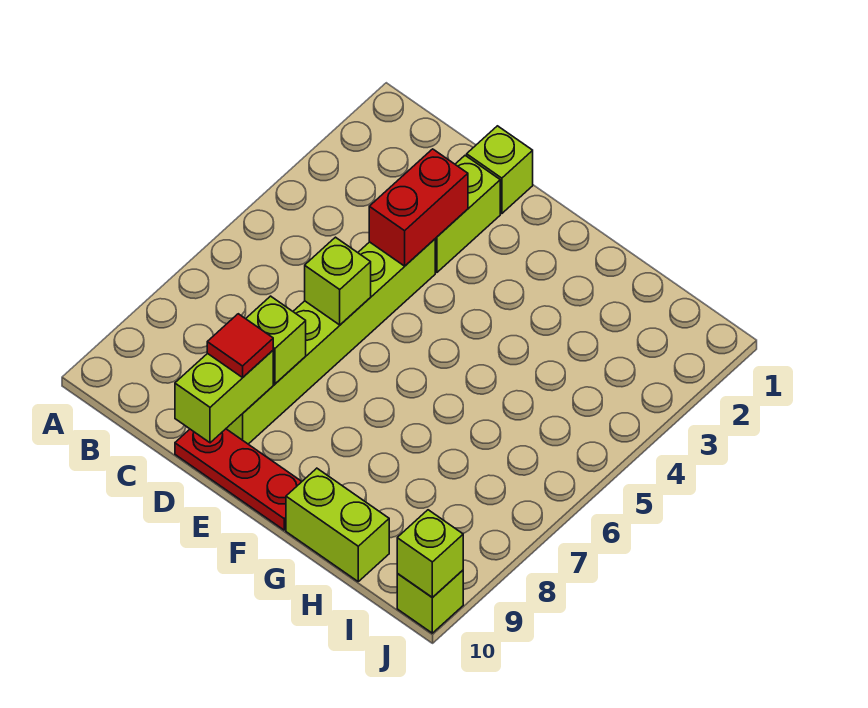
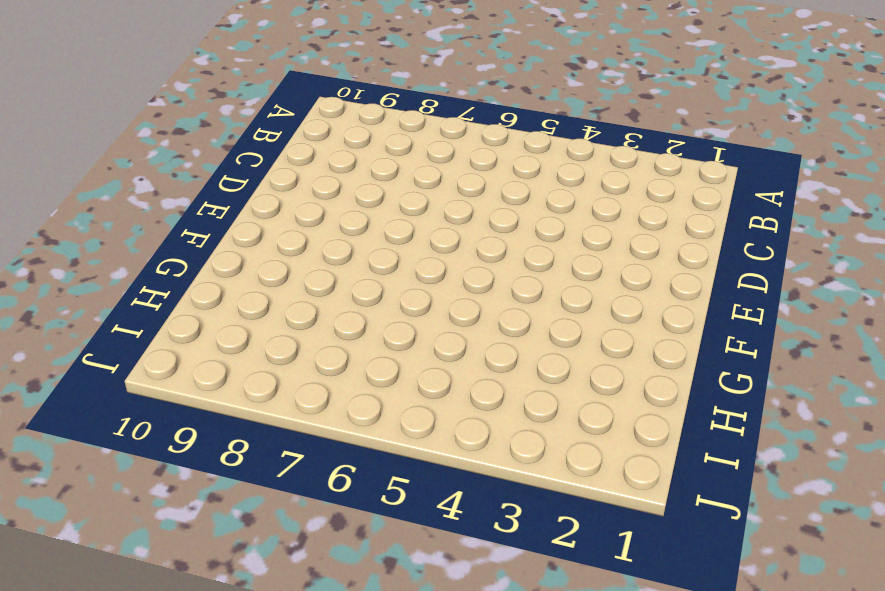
none -> lime brick D1 level 1
none -> lime brick D2:D3 level 1
none -> lime brick D4:D9 level 1

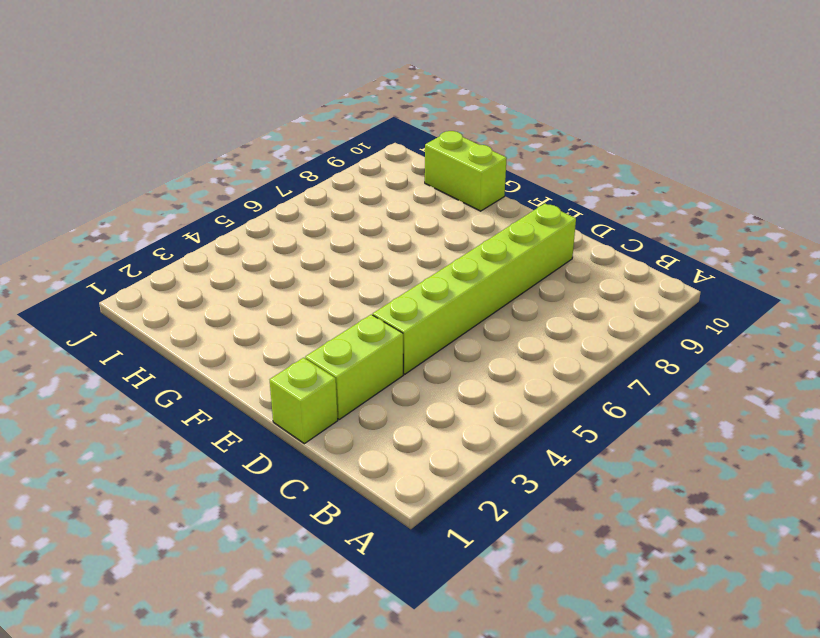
none -> red plate D10:F10 level 1
none -> lime brick J10 level 1
none -> red brick D3:D4 level 2

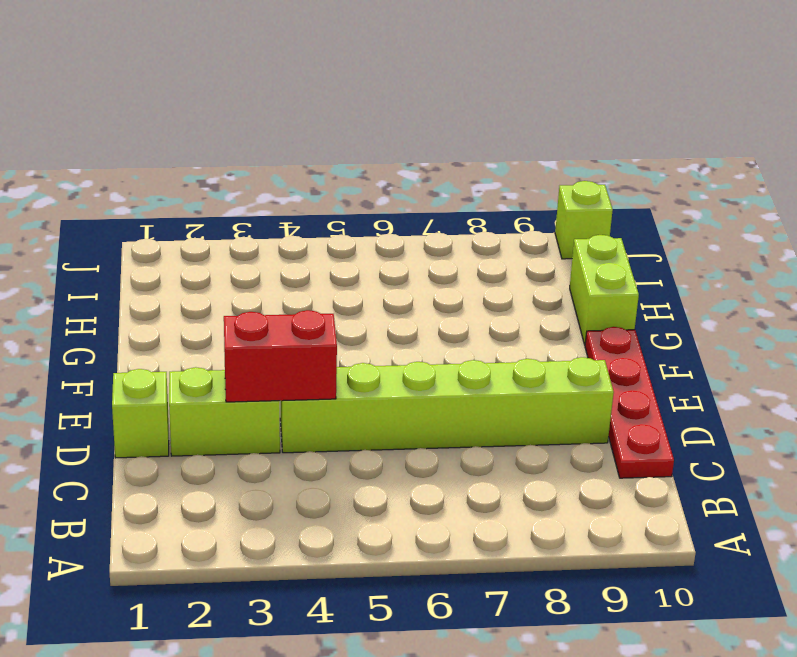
red plate C10:F10 level 1 -> red plate D10:F10 level 1
none -> lime brick D6 level 2
none -> lime brick D8 level 2
none -> lime brick D9:D10 level 2

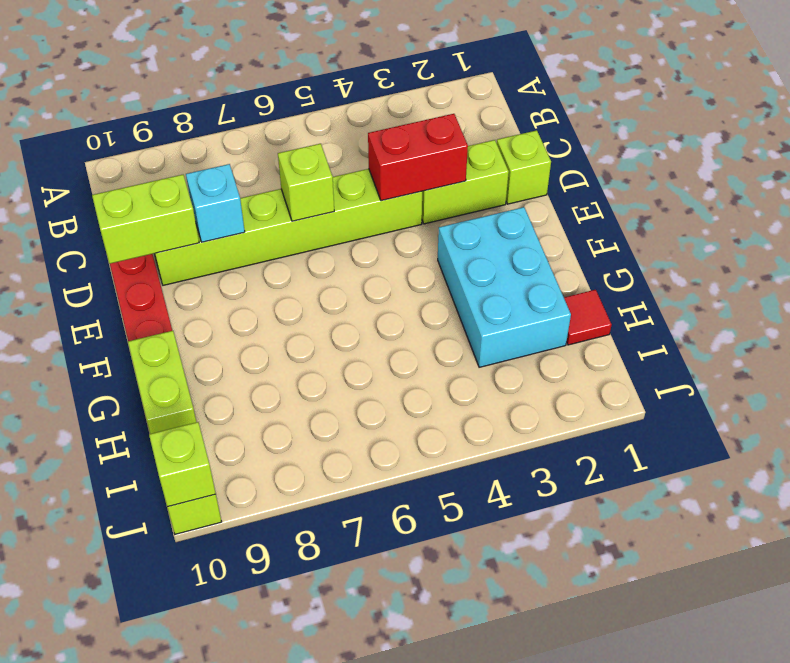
cyan brick D8 level 2 -> lime brick D8 level 2
cyan brick F2:H3 level 1 -> none
red tile H1 level 1 -> red tile D9 level 3

